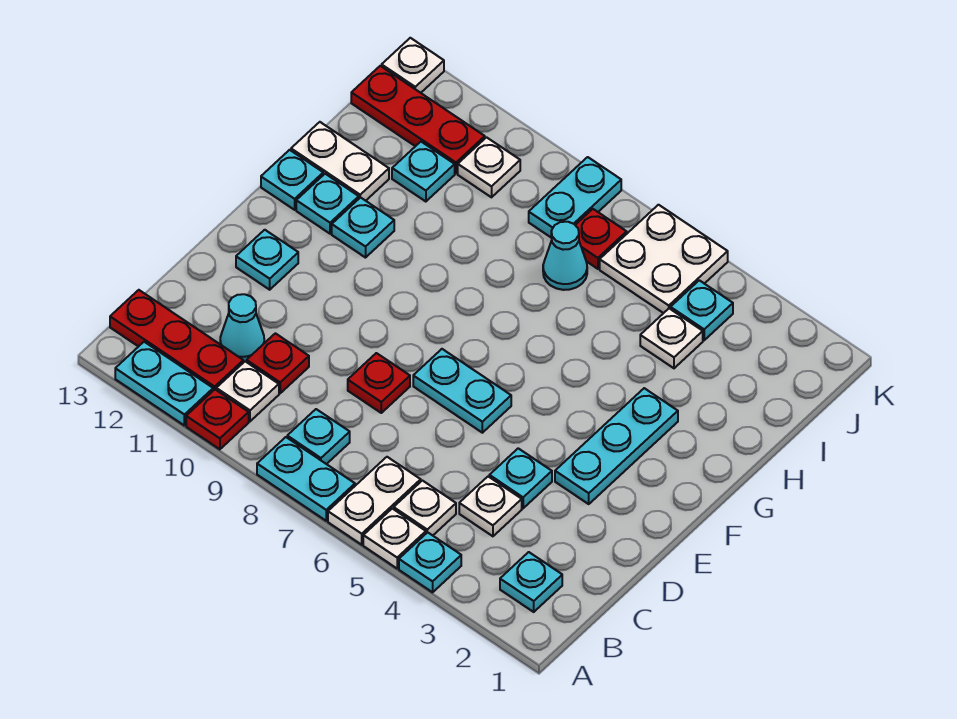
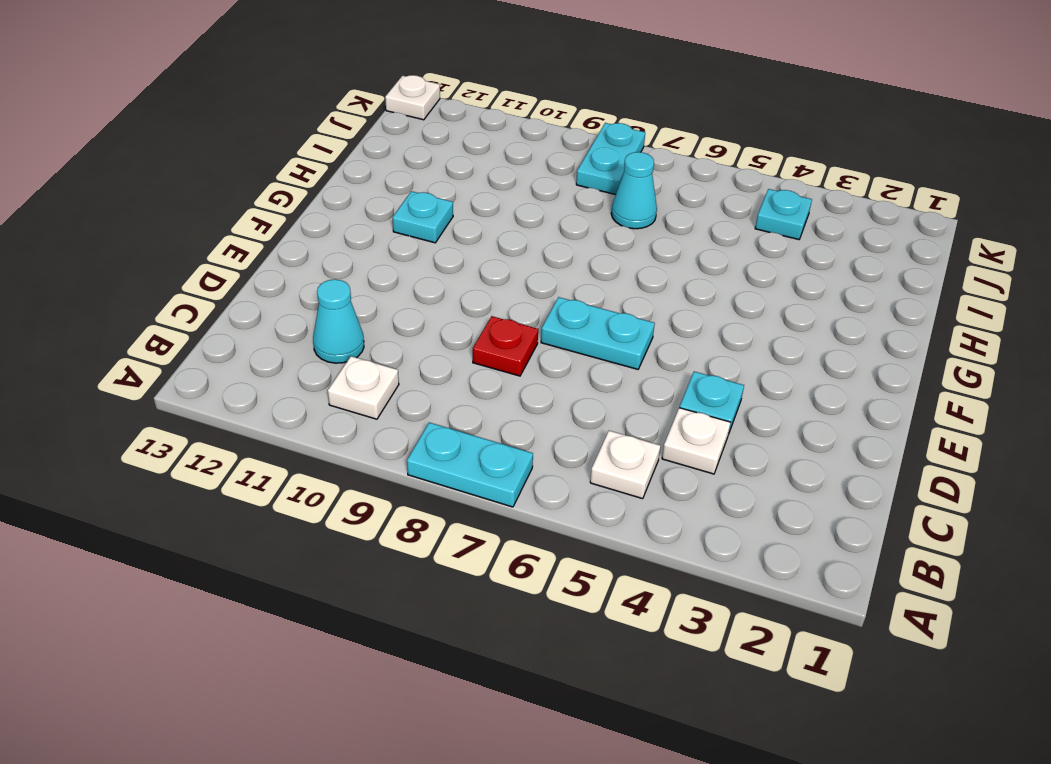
none -> cyan plate A4 level 1
none -> white plate A5 level 1
none -> white plate A6:B6 level 1
none -> red plate A10 level 1

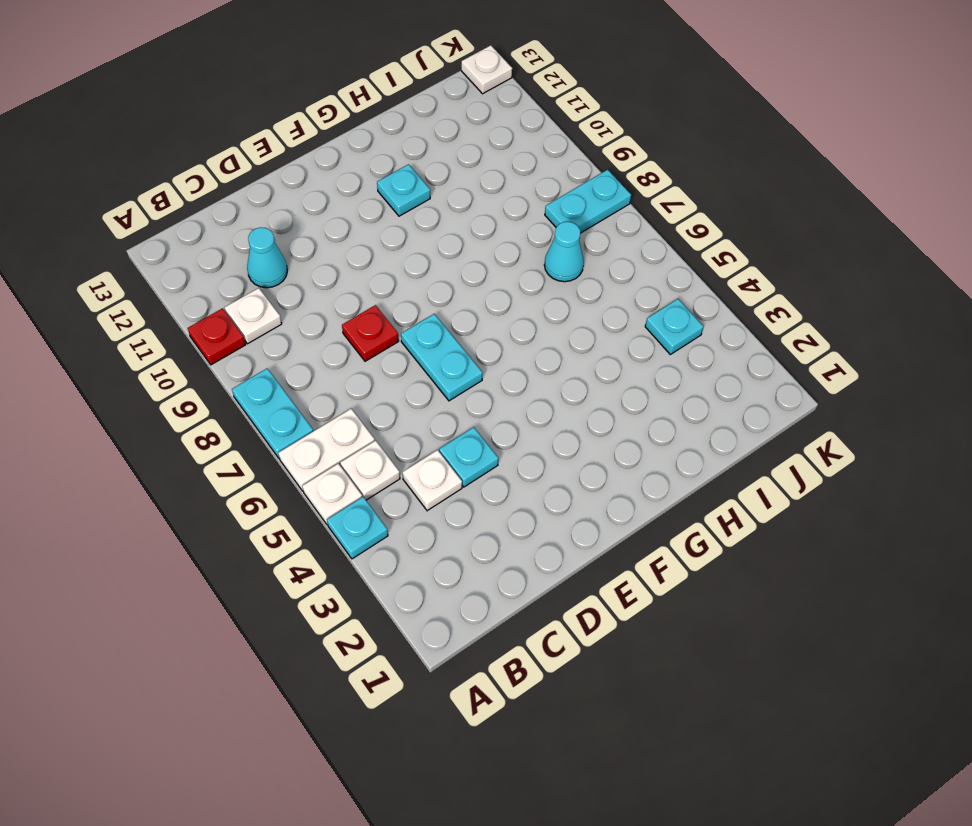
none -> cyan plate A11:A12 level 1
none -> cyan plate B2 level 1
none -> cyan plate B8 level 1
none -> red plate B11:B13 level 1

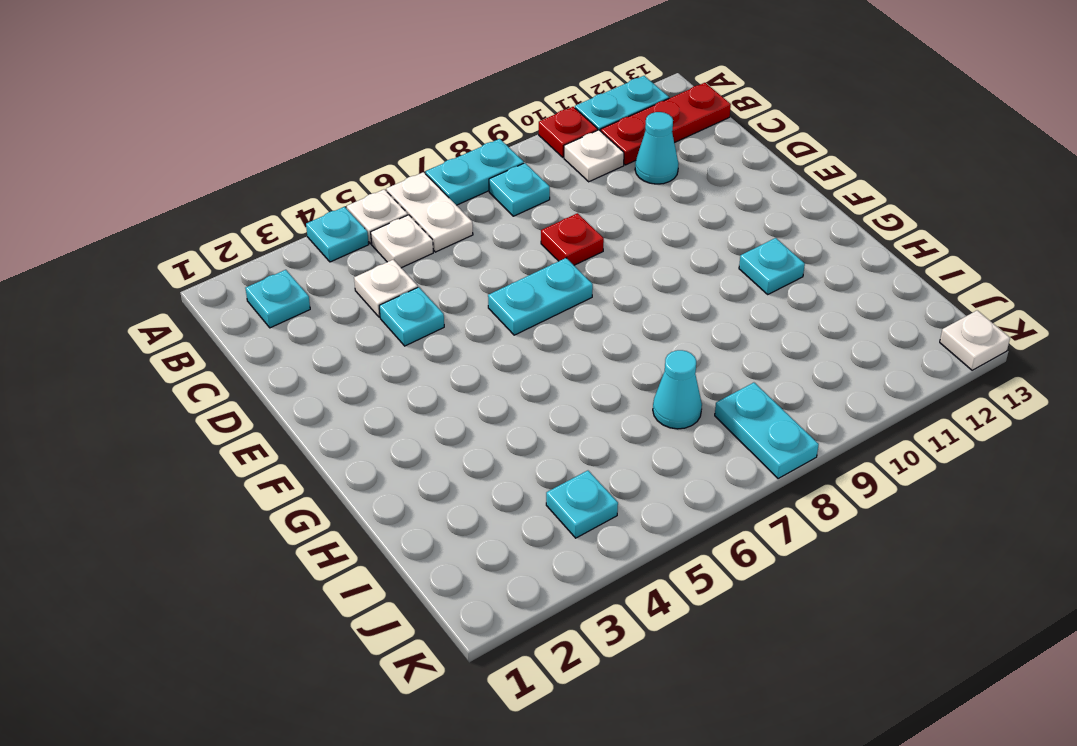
none -> red plate C10 level 1
none -> cyan plate E3:G3 level 1
none -> cyan plate E12 level 1
none -> cyan plate G12 level 1

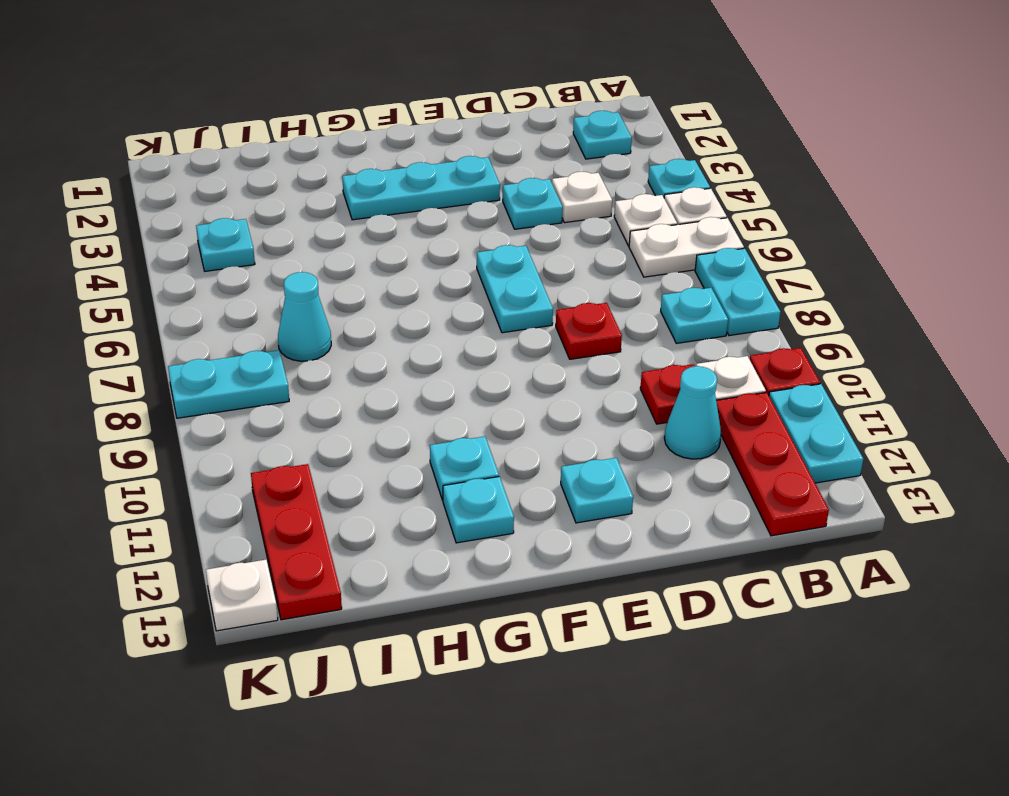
none -> cyan plate G13 level 1
none -> white plate H12:H13 level 1
none -> white plate I4 level 1
none -> cyan plate I11 level 1

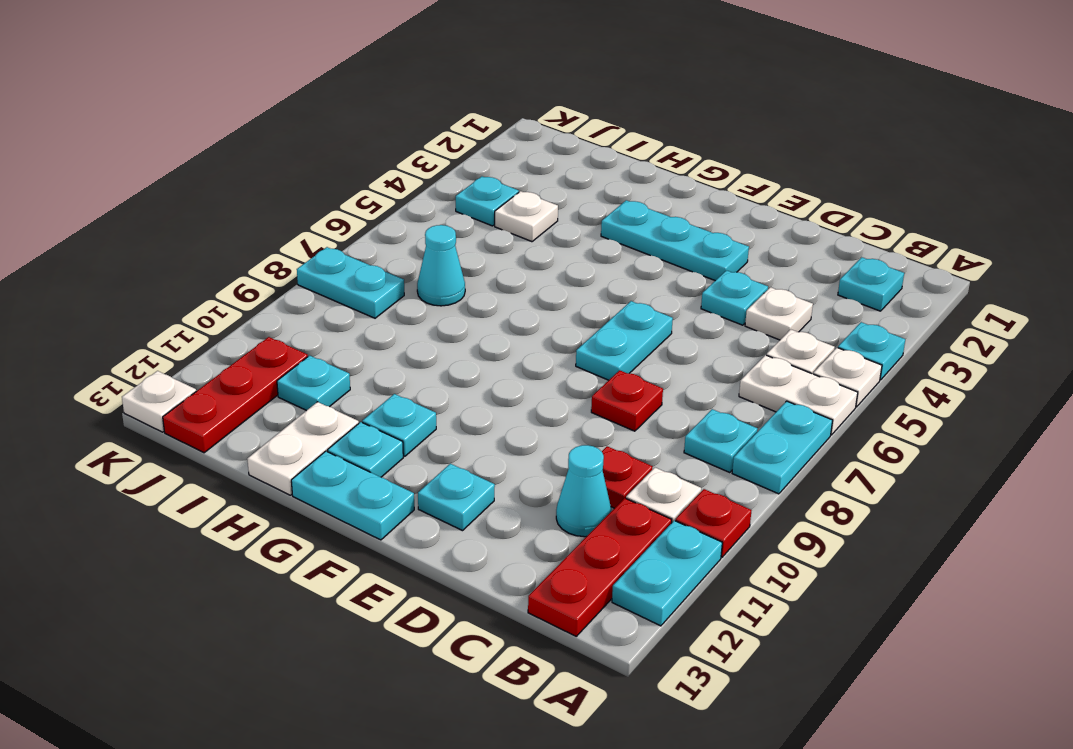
cyan plate F13:G13 level 1 -> cyan plate G13 level 1
none -> white plate J5:K6 level 1
none -> red plate J7 level 1
none -> white plate J10 level 1

